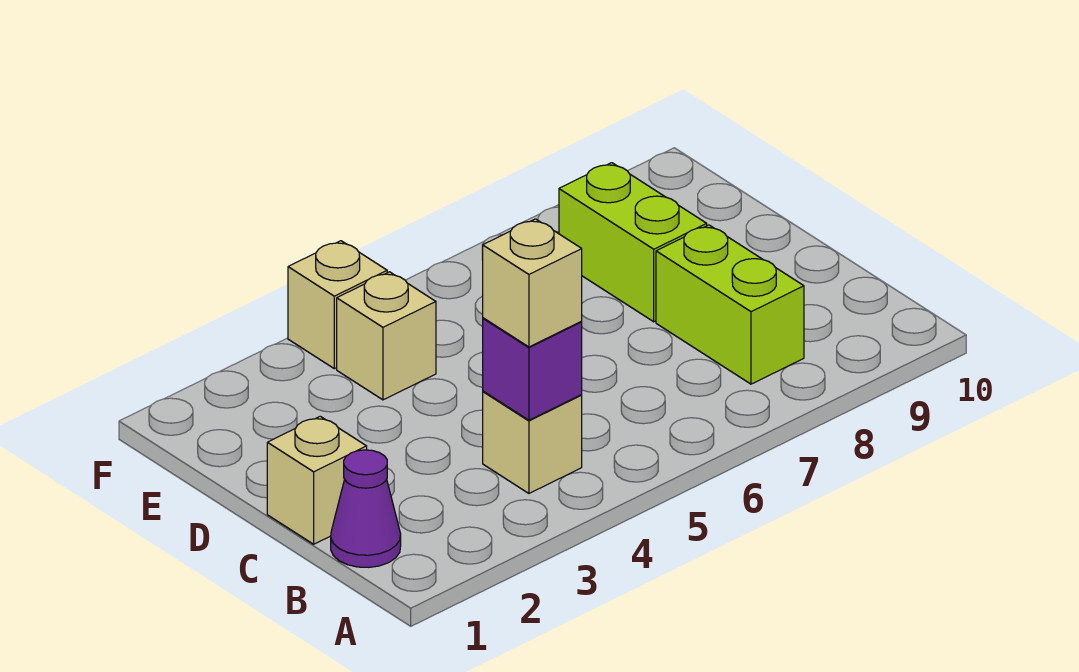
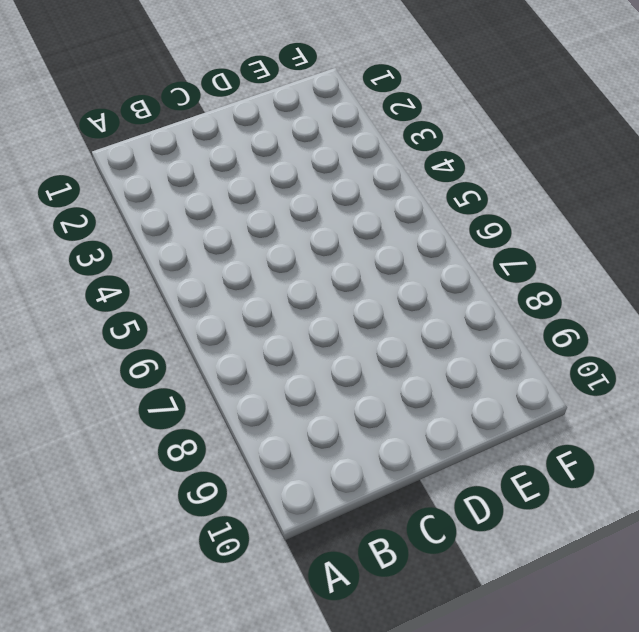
none -> purple cone B1 level 1
none -> tan brick B4 level 1

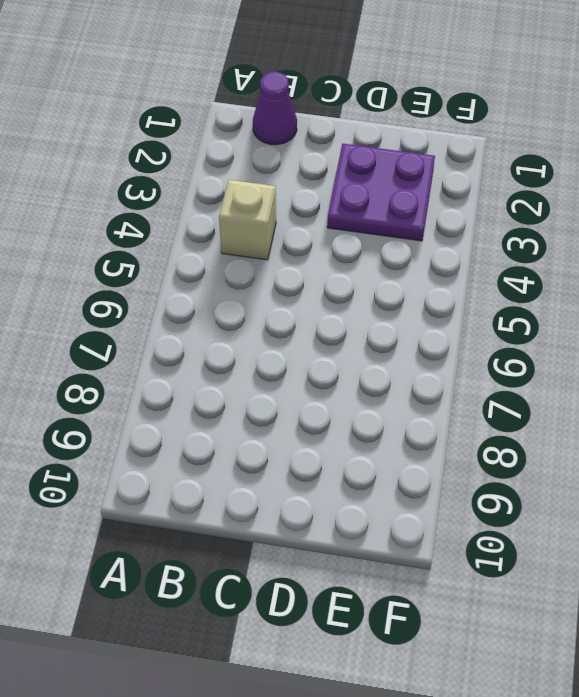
purple plate D2:E3 level 1 -> none
none -> lime brick B8:C8 level 1
none -> tan brick C1 level 1

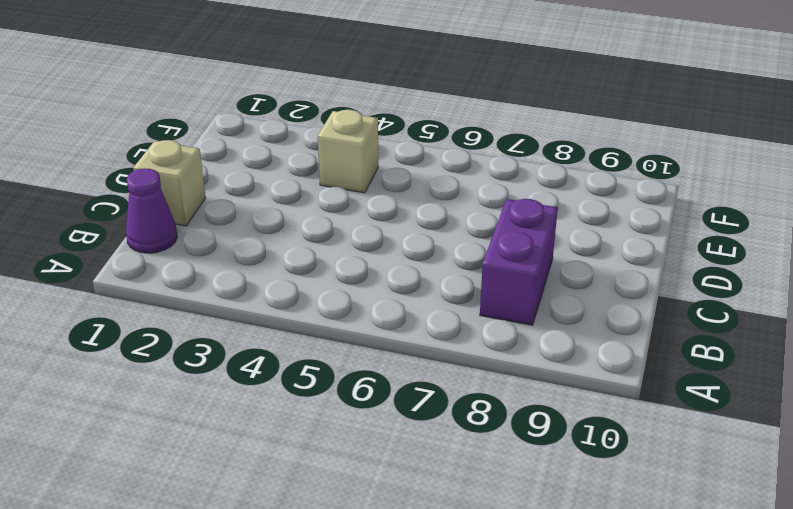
purple brick B8:C8 level 1 -> lime brick B8:C8 level 1
none -> tan brick B4 level 1
none -> lime brick D8:E8 level 1

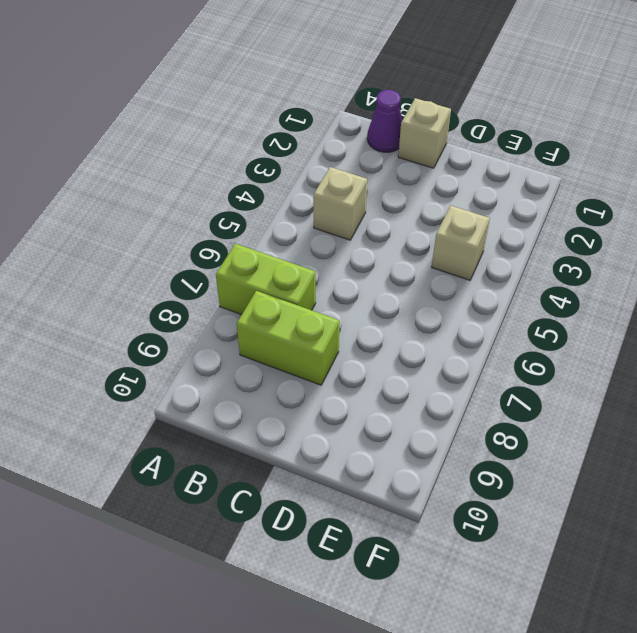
lime brick A7:B7 level 1 -> lime brick D8:E8 level 1
none -> tan brick F4 level 1
none -> purple brick B4 level 2

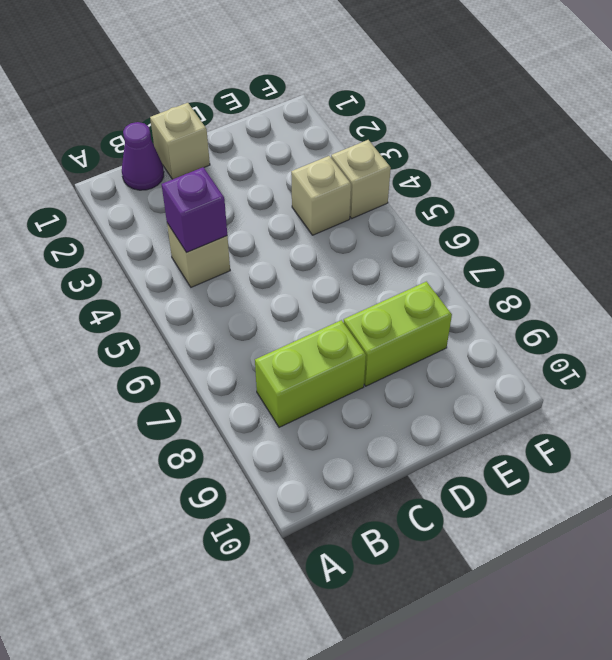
none -> tan brick B4 level 3

